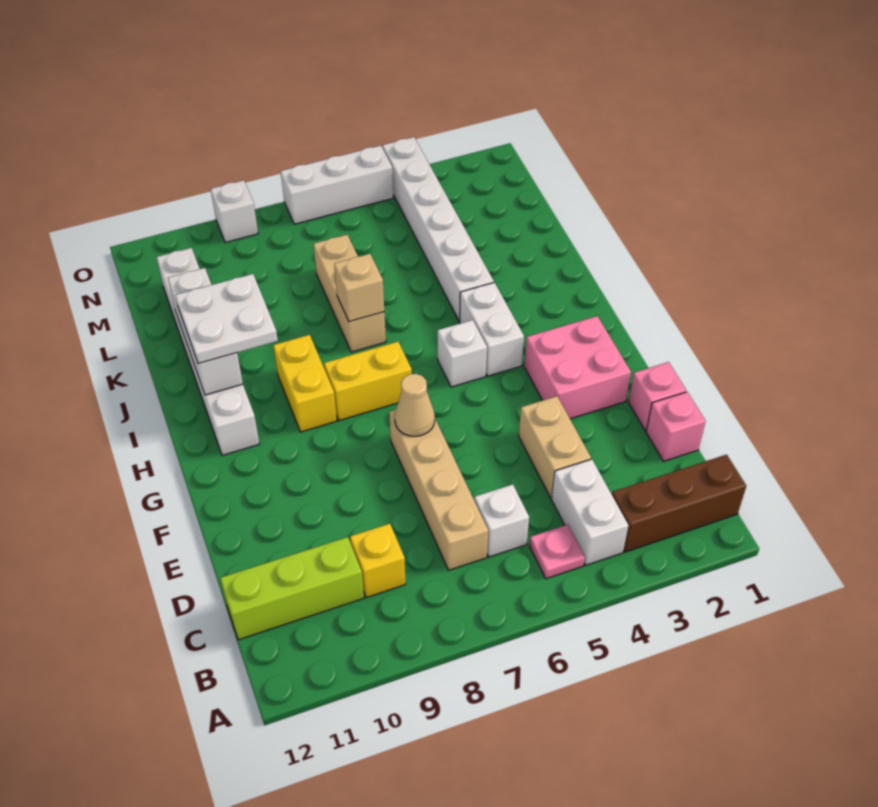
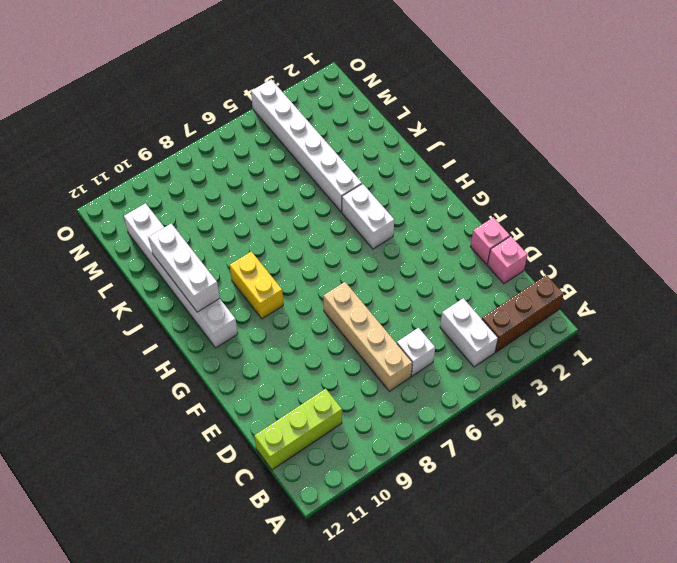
none -> pink plate B5 level 1
none -> yellow brick C9 level 1
none -> tan brick D4:E4 level 1

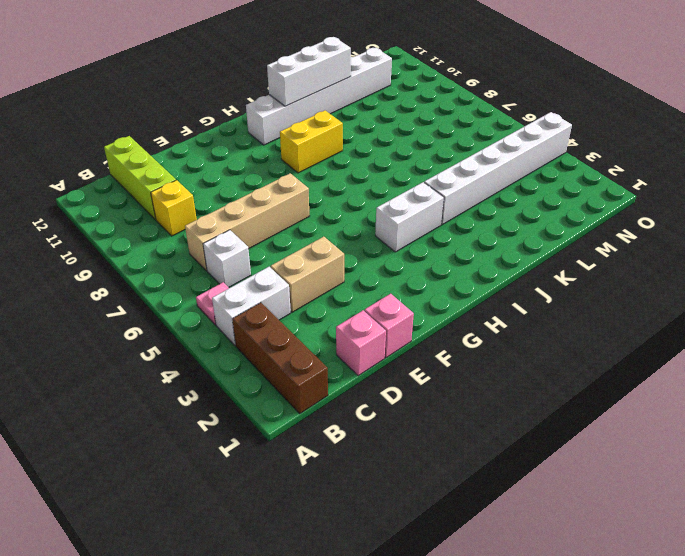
none -> pink brick F2:G3 level 1
none -> white brick H5 level 1
none -> yellow brick H7:H8 level 1

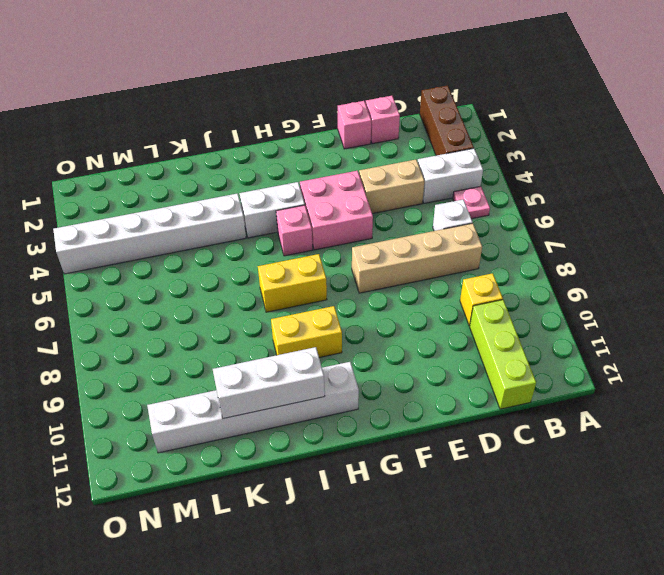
pink brick F4:G5 level 1 -> pink brick F2:G3 level 1
pink brick H5 level 1 -> white brick H5 level 1
yellow brick H7:I7 level 1 -> yellow brick H7:H8 level 1
none -> tan brick J7:L7 level 1
none -> white brick O5:O7 level 1
none -> white brick O9 level 1

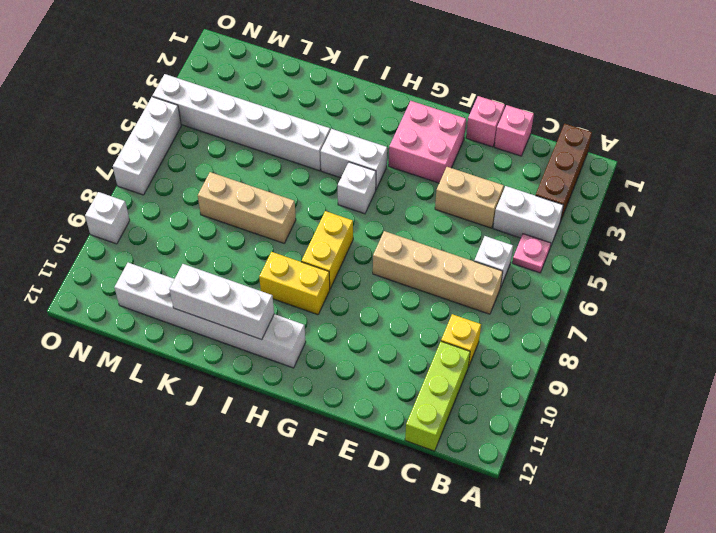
none -> tan cone F7 level 2
none -> tan brick J7 level 2
none -> white plate I10:J11 level 3

